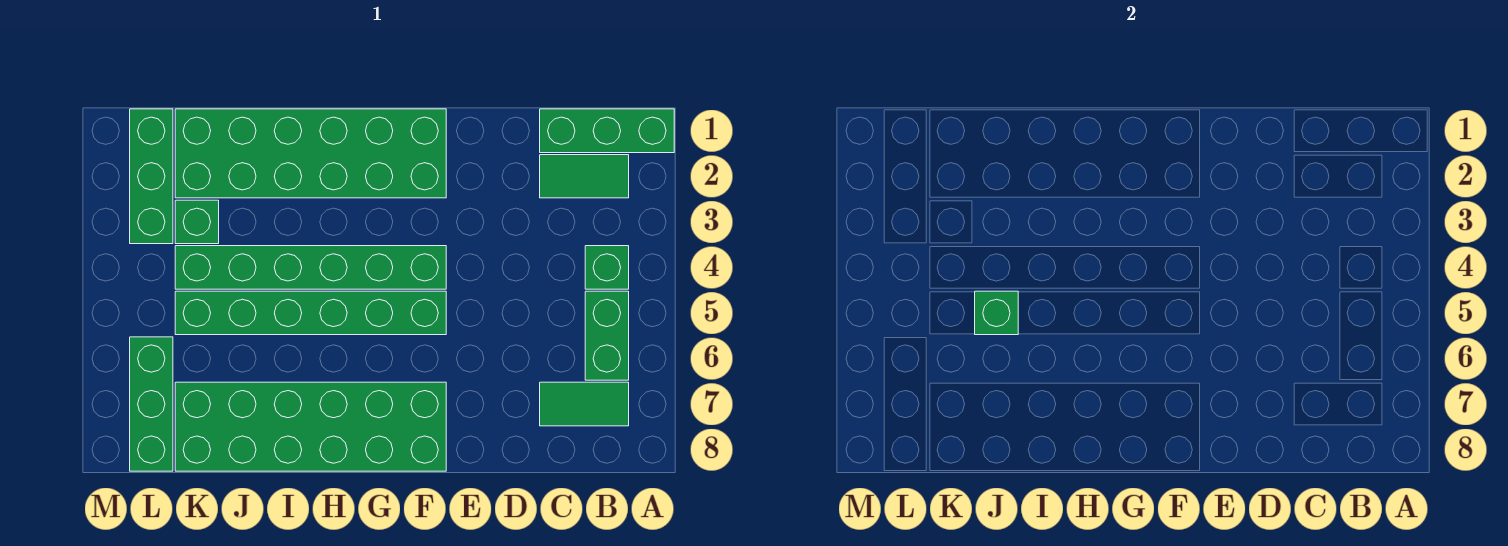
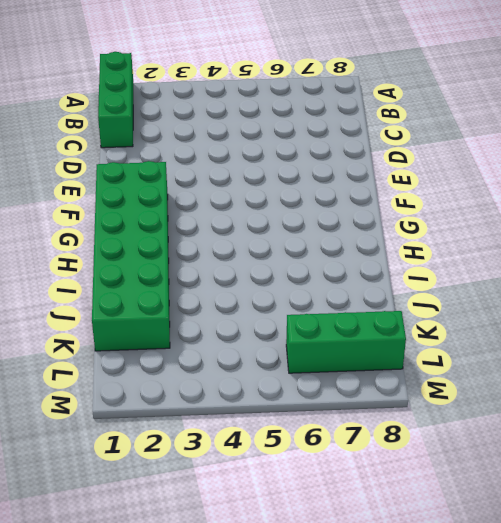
none -> green tile B2:C2 level 1
none -> green brick B4 level 1
none -> green brick B5:B6 level 1

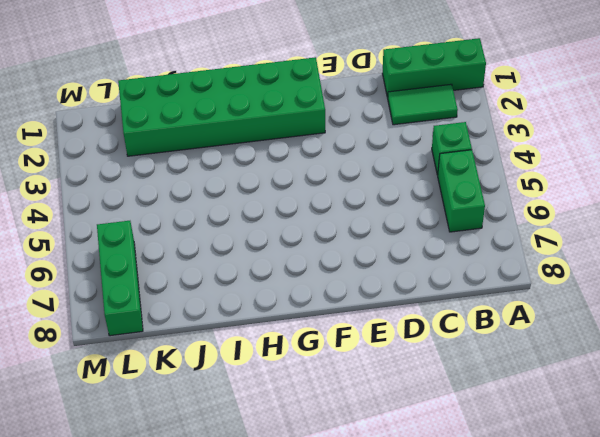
none -> green tile B7:C7 level 1
none -> green brick F4:K4 level 1
none -> green brick F5:K5 level 1

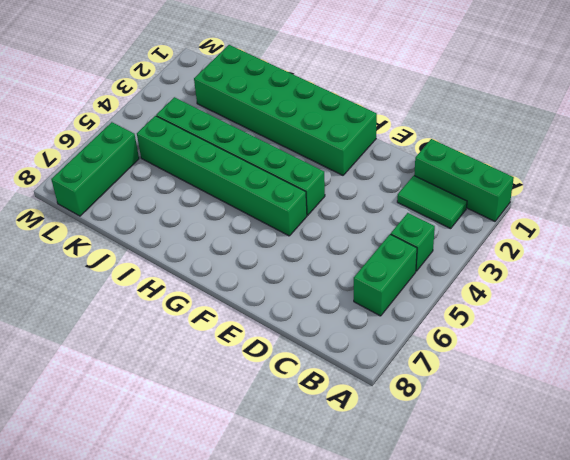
none -> green tile B7:C7 level 1
none -> green brick F7:K8 level 1
none -> green brick K3 level 1

